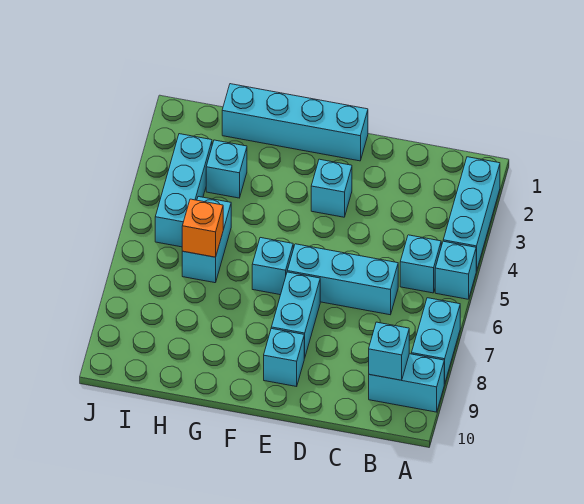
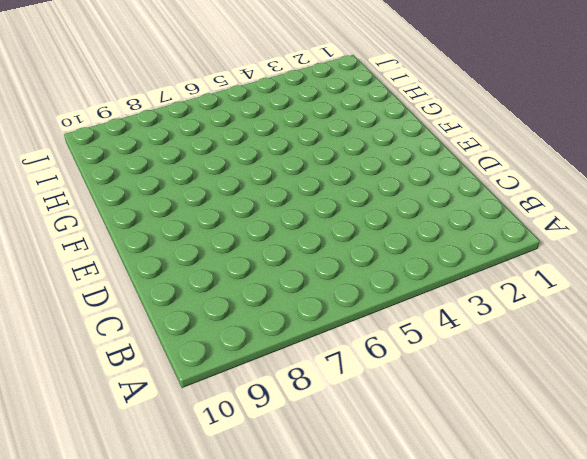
none -> cyan brick A2:A4 level 1
none -> cyan brick A5 level 1
none -> cyan brick A7:A8 level 1

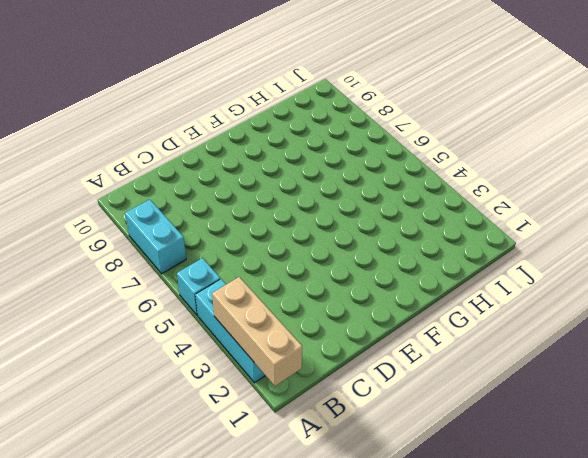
tan brick A1:A3 level 2 -> none
none -> cyan brick A9:B9 level 1
none -> cyan brick B5 level 1
none -> cyan brick C6:E6 level 1

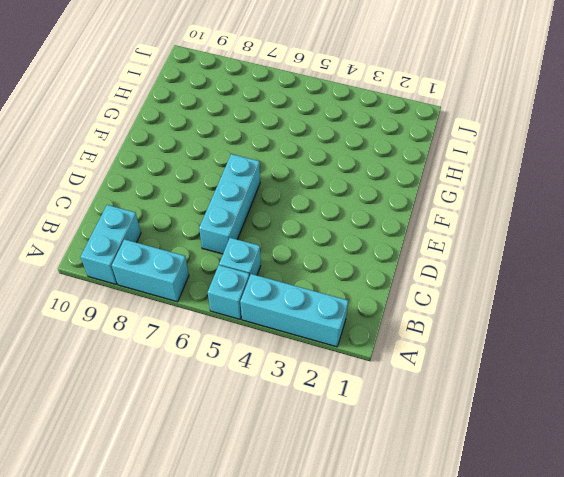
none -> cyan brick E1:H1 level 1
none -> cyan brick E3 level 1
none -> cyan brick E7:E8 level 1

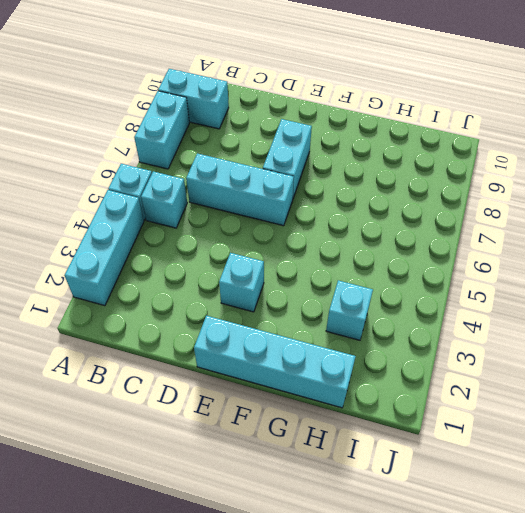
none -> cyan brick E9 level 1
none -> cyan brick F6 level 1
none -> cyan brick H5:H6 level 1

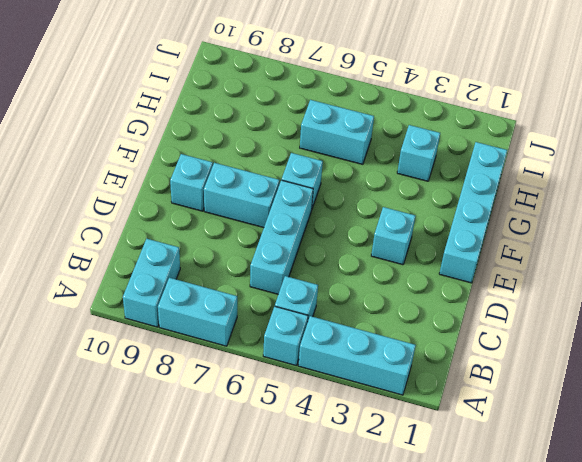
none -> cyan brick I3:I5 level 1
none -> cyan brick B9 level 2
none -> orange brick H6 level 2

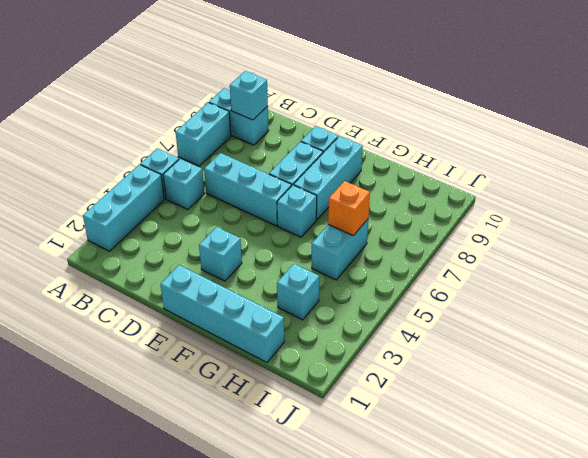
cyan brick F7:F9 level 1 -> cyan brick I3:I5 level 1

